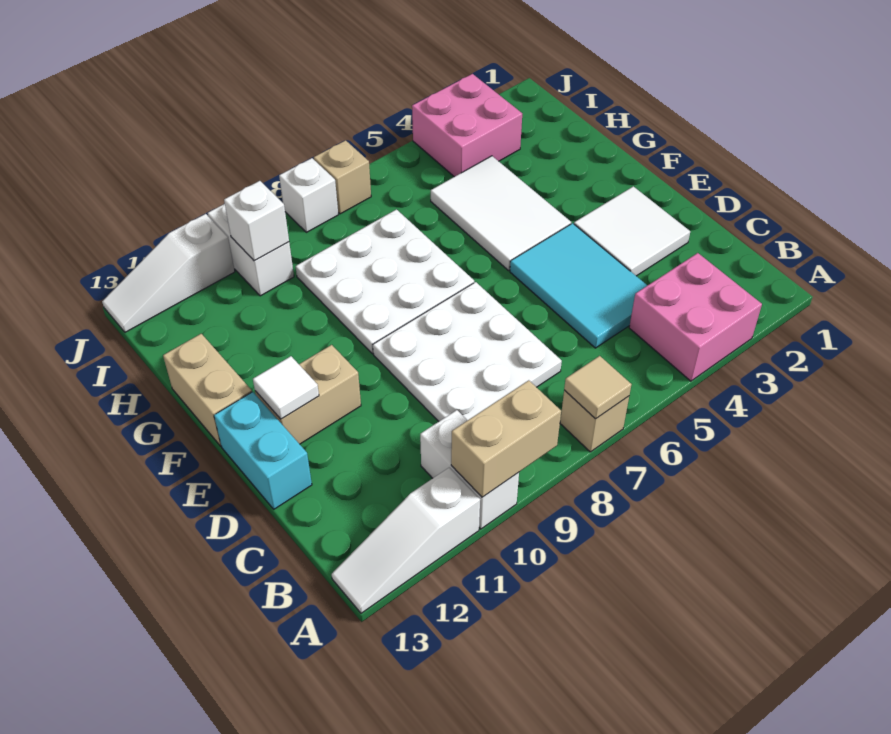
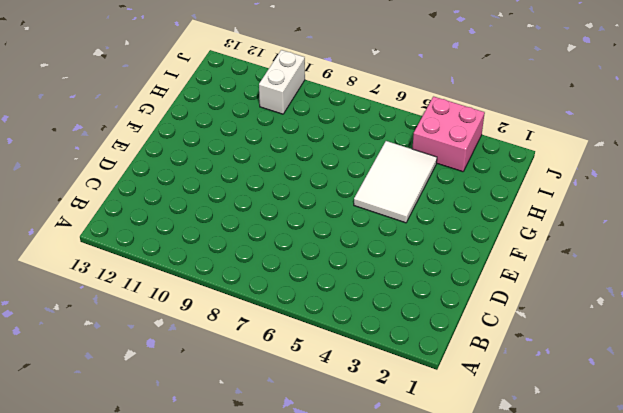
none -> pink brick A3:B4 level 1
none -> tan brick A7 level 1
none -> white brick A10:B10 level 1

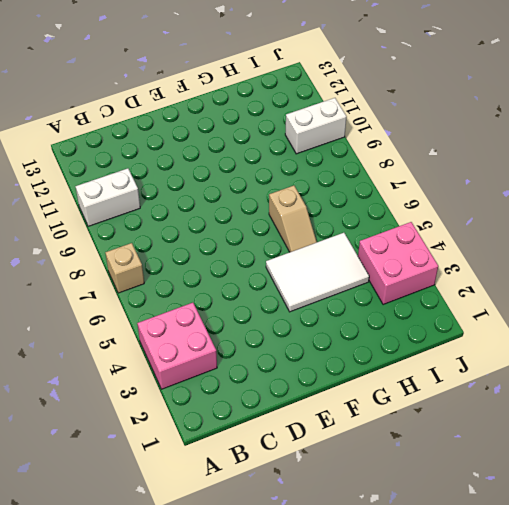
tan slope G6:G7 level 1 top 7 -> white plate F7:H9 level 1
none -> white slope A11:A13 level 1 top 11
none -> cyan tile C4:E5 level 1
none -> white plate C7:E9 level 1

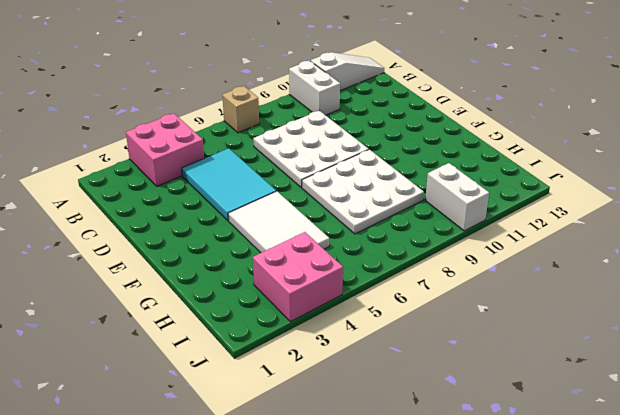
none -> white tile D2:E3 level 1
none -> cyan brick D13:E13 level 1
none -> tan brick E11:E12 level 1

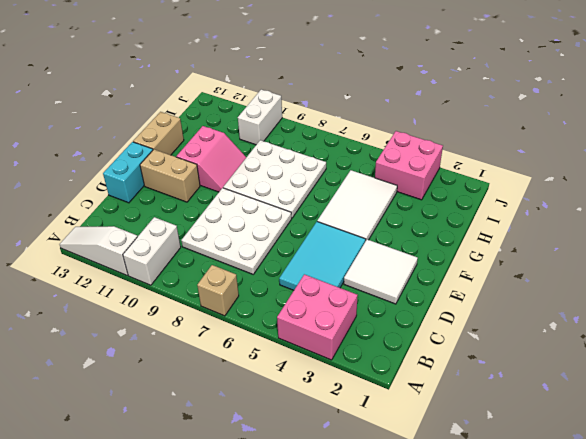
pink slope F10:G11 level 1 top 11 -> none
none -> tan brick J7 level 1
none -> white brick J8 level 1
none -> white slope J11:J13 level 1 top 11

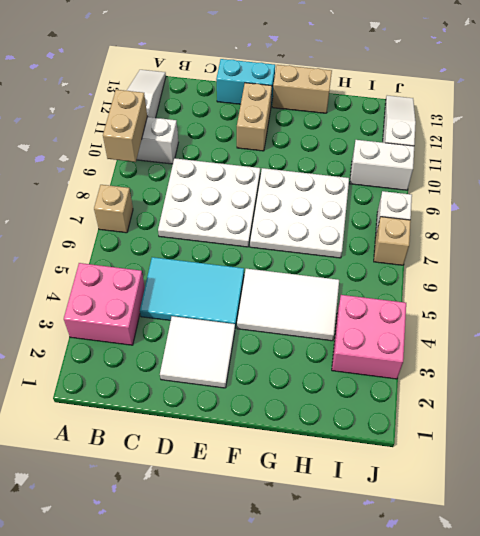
none -> tan tile A7 level 2
none -> white tile E12 level 2
none -> white brick I10 level 2

